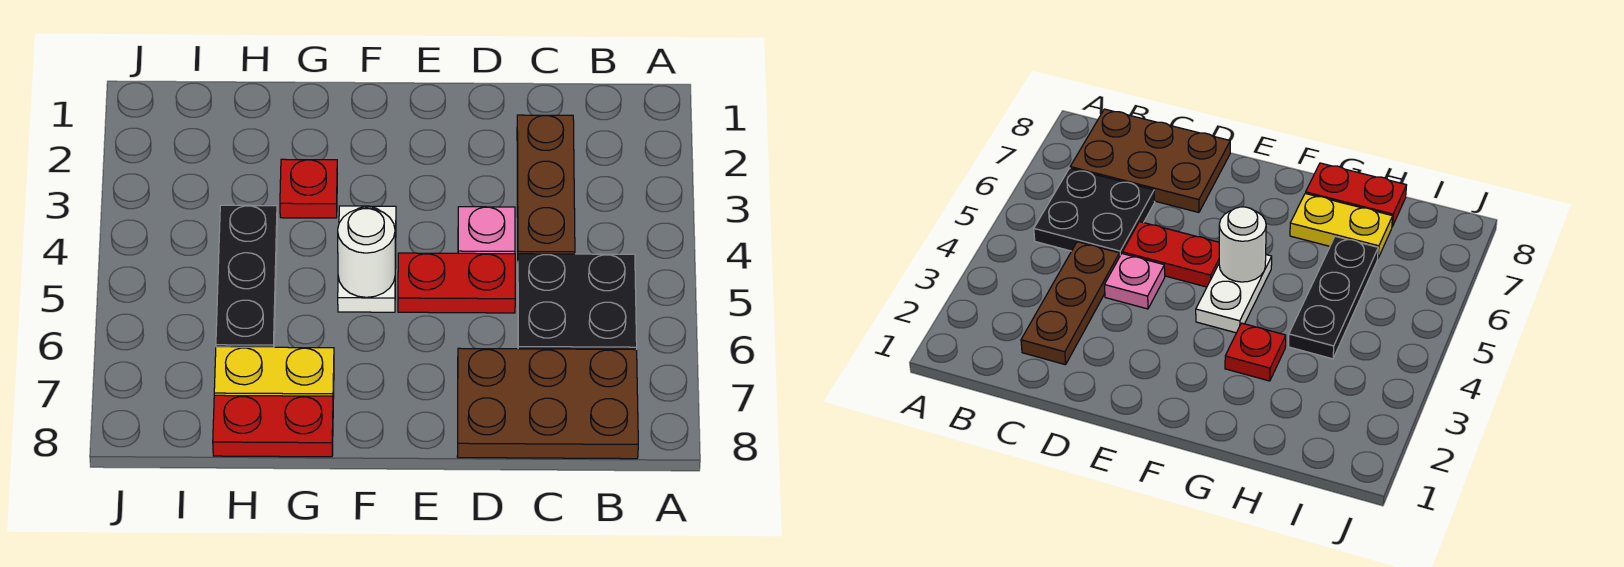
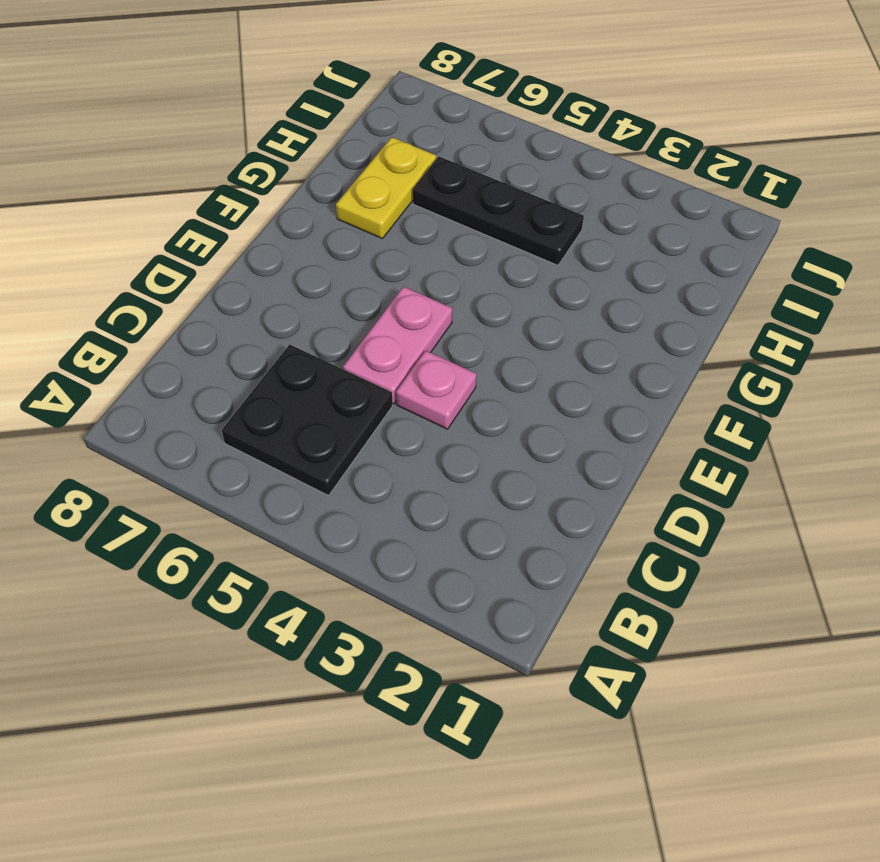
pink plate D5:E5 level 1 -> red plate D5:E5 level 1
none -> brown plate B7:D8 level 1
none -> brown plate C2:C4 level 1

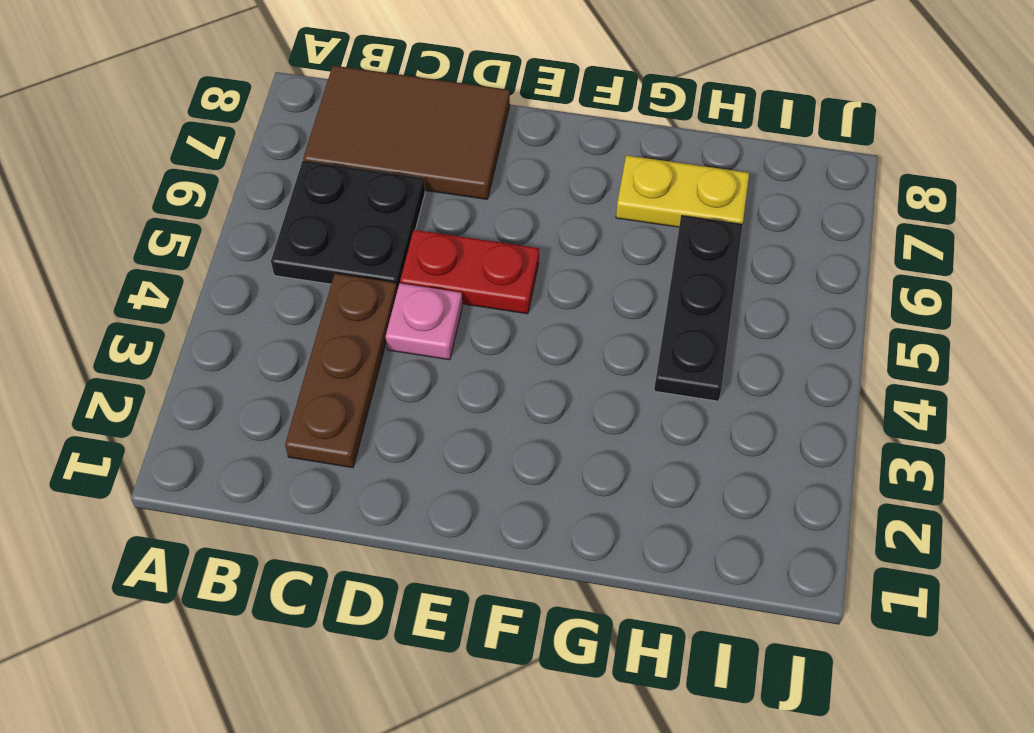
brown tile B7:D8 level 1 -> brown plate B7:D8 level 1
none -> white plate F4:F5 level 1
none -> red plate G3 level 1

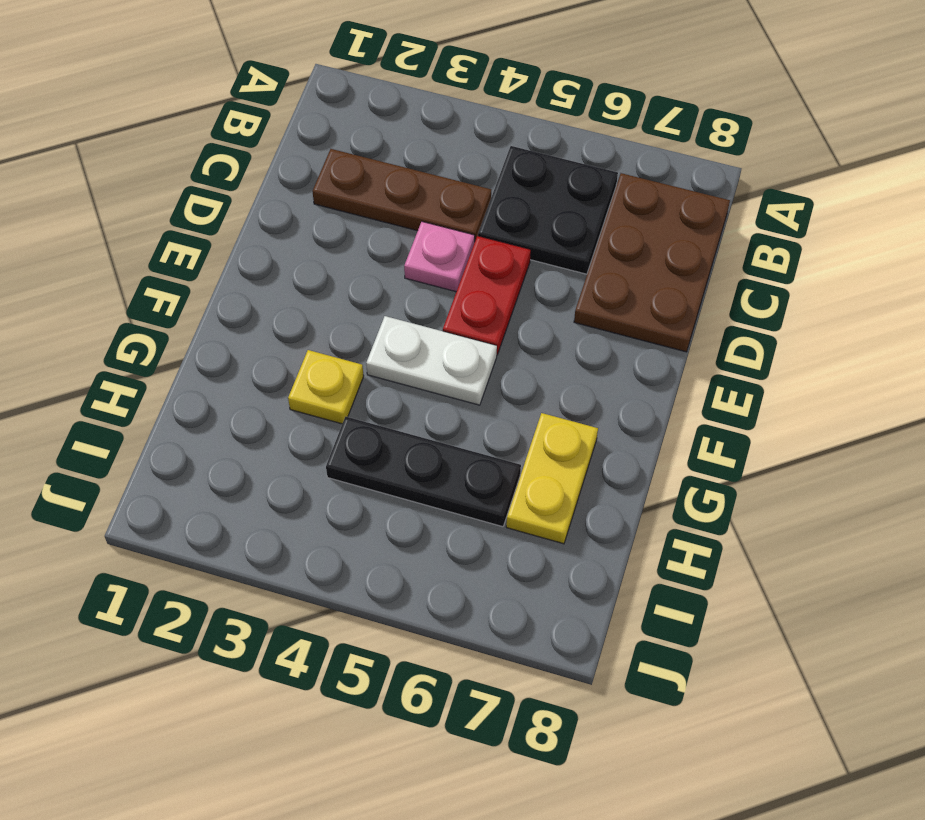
yellow plate G3 level 1 -> red plate G3 level 1
none -> red plate G8:H8 level 1
none -> white round brick F5 level 2

